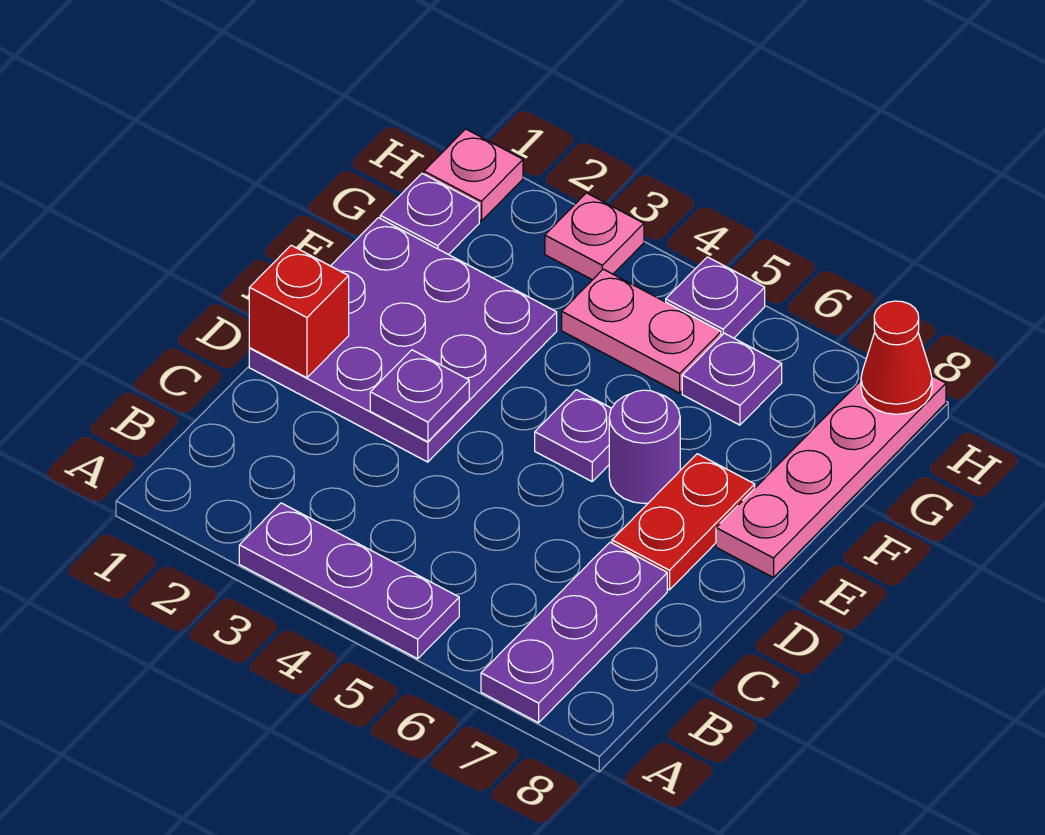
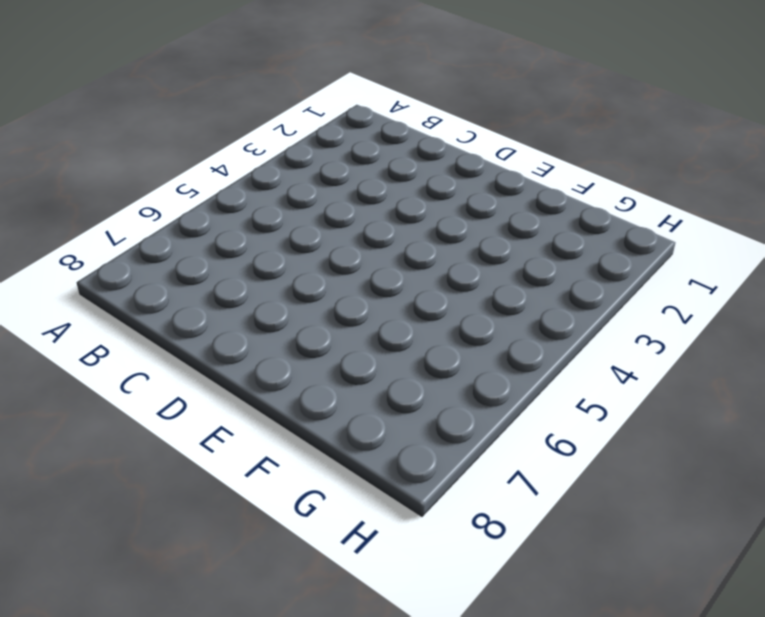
none -> purple plate A3:A5 level 1
none -> purple plate A7:C7 level 1
none -> purple plate D1:F3 level 1

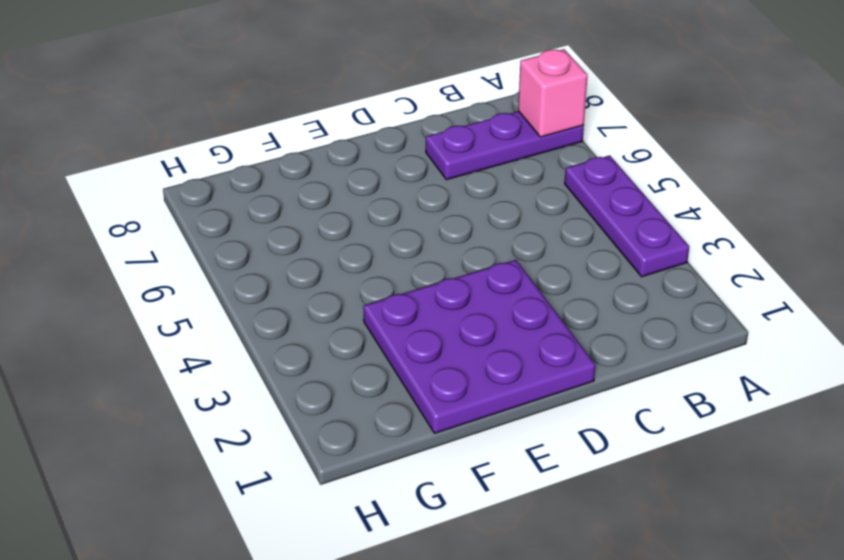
pink brick A7 level 2 -> none
none -> red plate D7:E7 level 1
none -> purple plate E5 level 1
none -> purple round brick E6 level 1

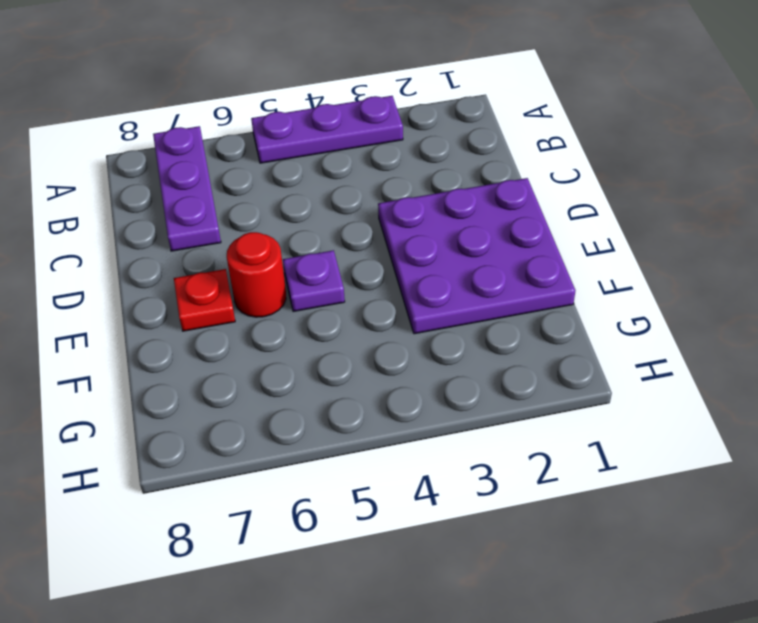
red round brick E6 level 1 -> purple round brick E6 level 1
red plate E7 level 1 -> red plate D7:E7 level 1
none -> pink plate E8:H8 level 1
none -> purple plate G1 level 1
none -> pink plate G4:G5 level 1

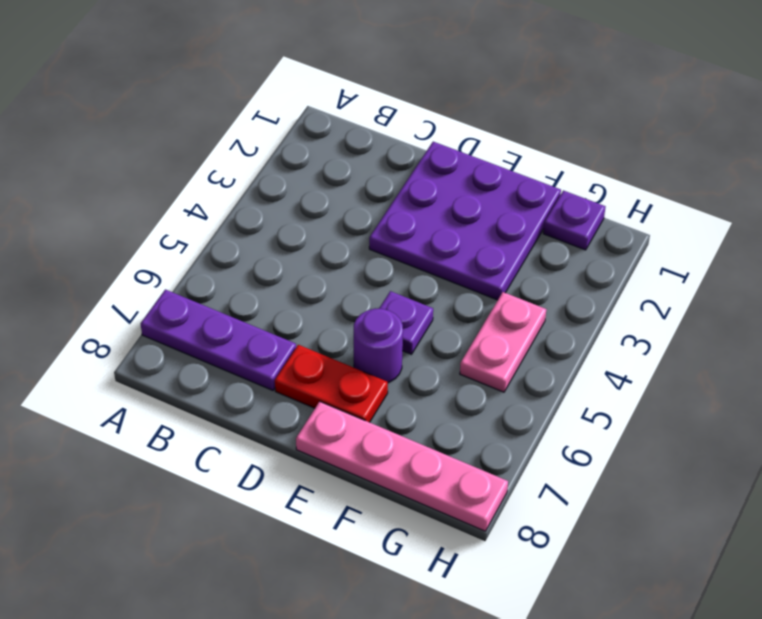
none -> purple plate A3:A5 level 1
none -> purple plate G6 level 1
none -> pink plate H1 level 1

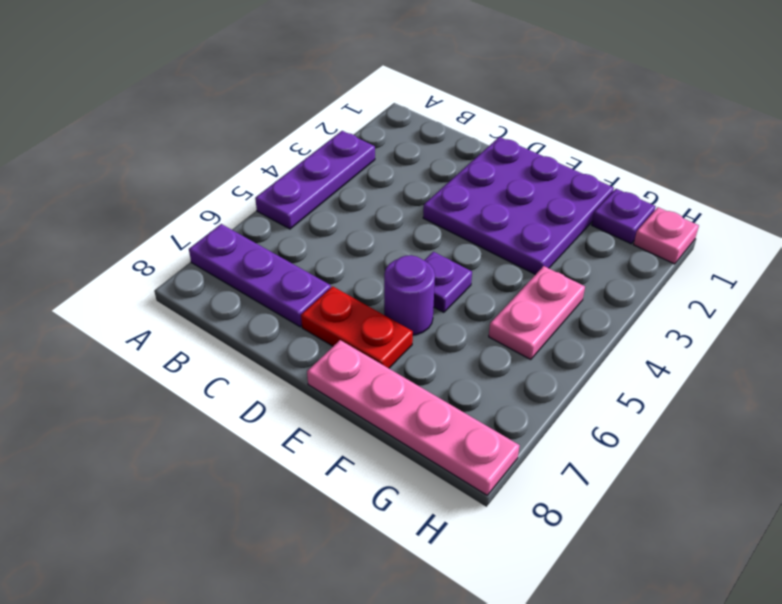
none -> purple plate G6 level 1
none -> pink plate H3 level 1
none -> purple plate H5 level 1

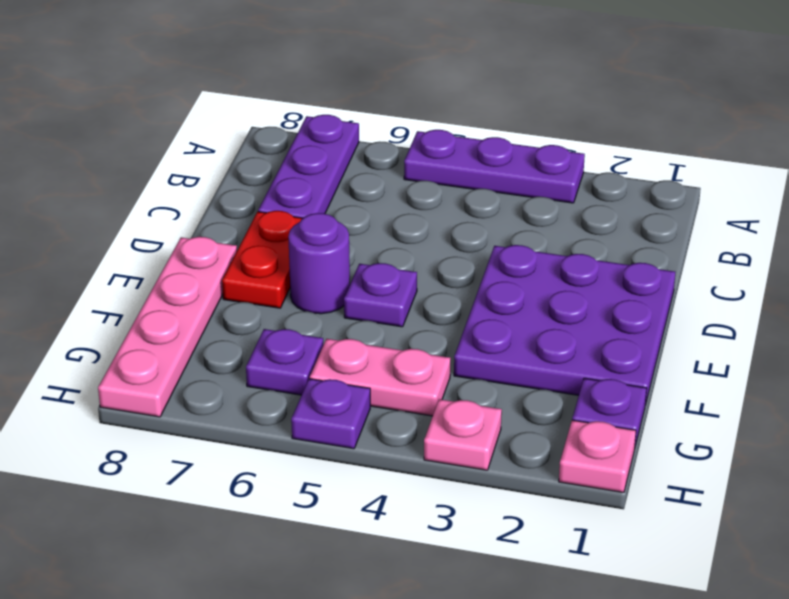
none -> red brick D1 level 2
none -> purple plate D3 level 2
none -> red cone H8 level 2

